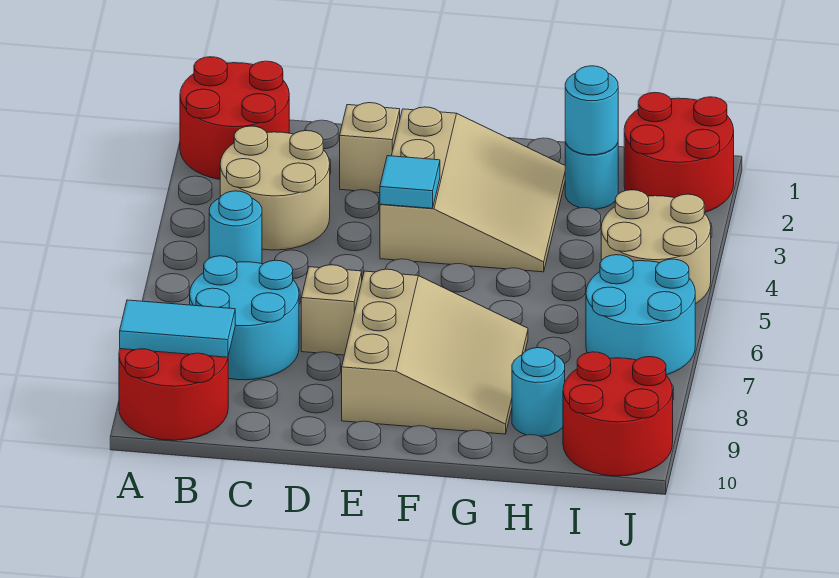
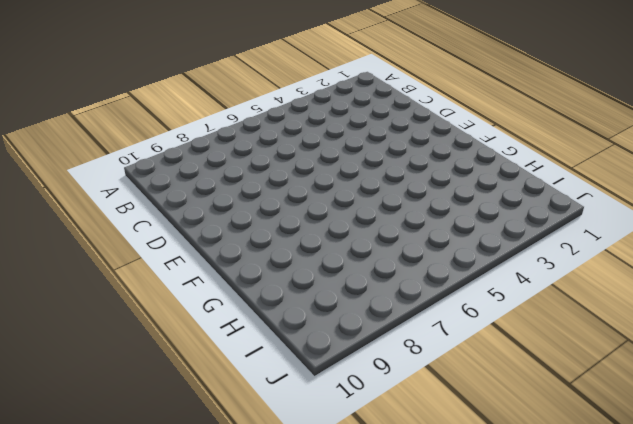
none -> red round brick A1:B2 level 1
none -> red round brick A9:B10 level 1
none -> tan round brick B3:C4 level 1

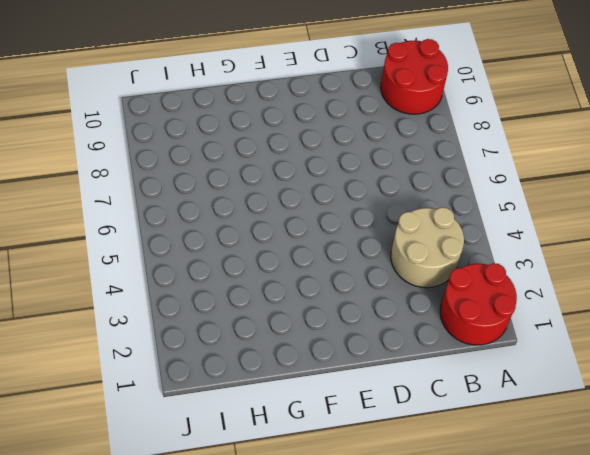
none -> cyan round brick B5 level 1
none -> cyan round brick B7:C8 level 1
none -> tan brick D2 level 1

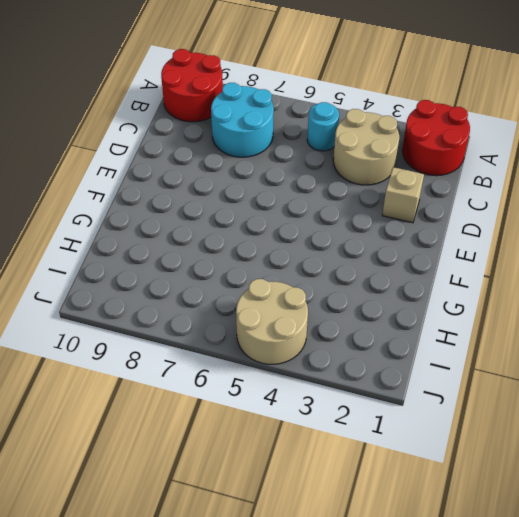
none -> tan brick D7 level 1
none -> tan slope E2:G4 level 1 top E
none -> tan slope E7:G9 level 1 top E

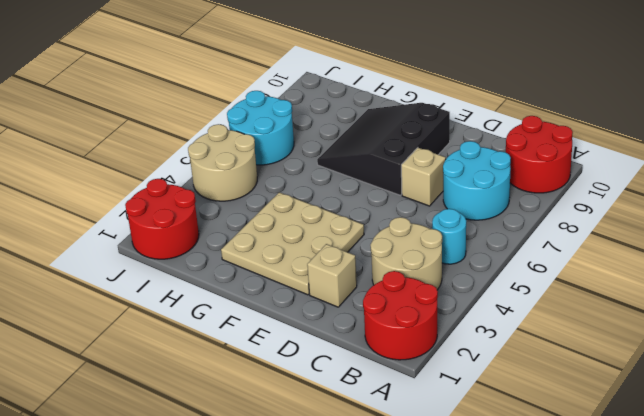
tan plate E2:G4 level 1 -> tan slope E2:G4 level 1 top E
black slope E7:G9 level 1 top E -> tan slope E7:G9 level 1 top E
none -> cyan round brick H2 level 1
none -> cyan round brick H9 level 1
none -> red round brick I9:J10 level 1

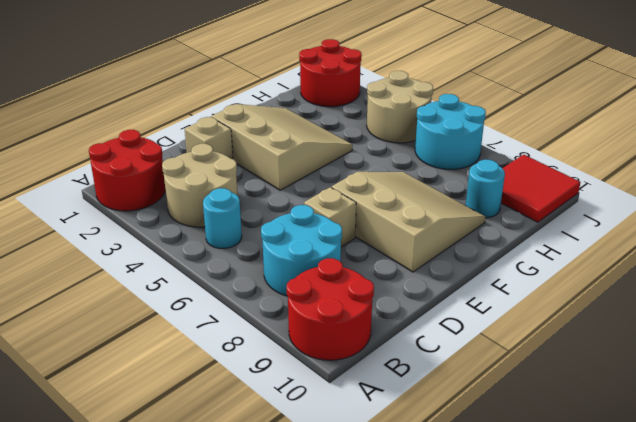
red tile I9:J10 level 1 -> red round brick I9:J10 level 1
none -> cyan round brick H2 level 1
none -> cyan tile A9:B9 level 2
none -> cyan tile E4 level 2

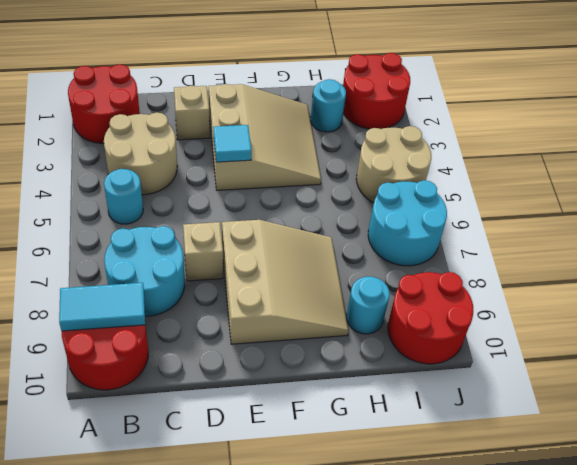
none -> cyan round brick H2 level 2

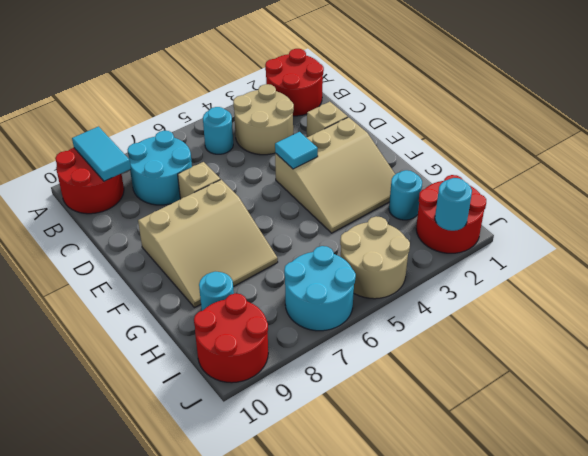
cyan round brick J2 level 2 -> cyan round brick H2 level 2

